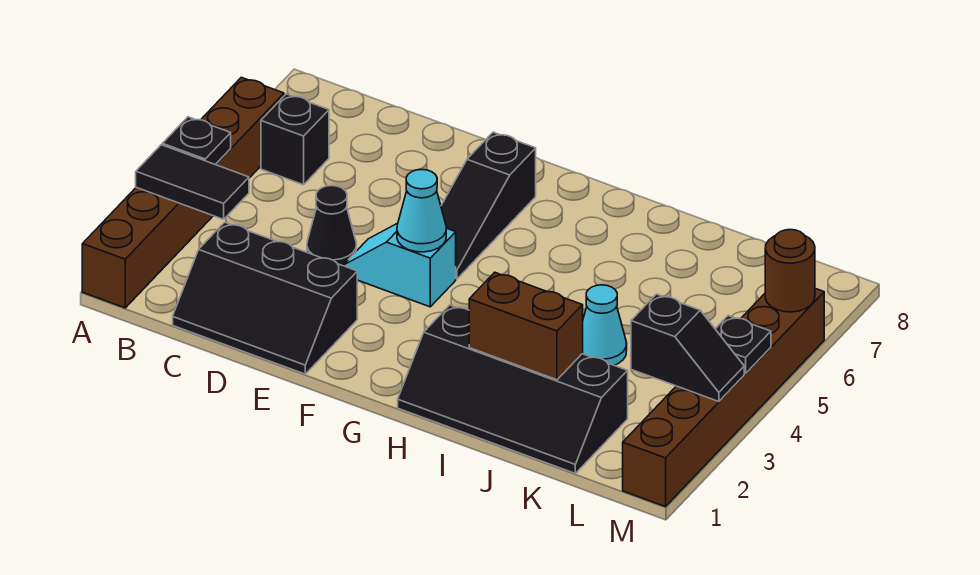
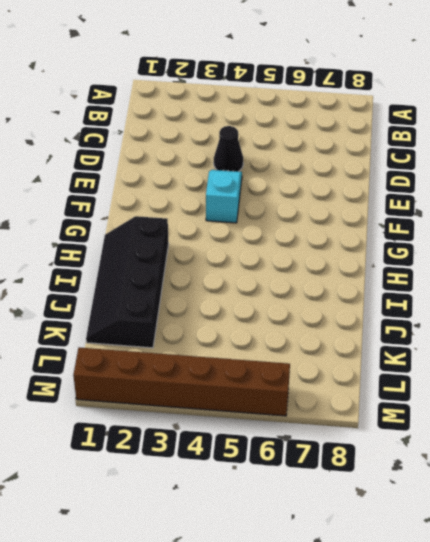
none -> brown brick A1:A6 level 1
none -> black brick B6 level 1
none -> black slope C1:E2 level 1 top 2

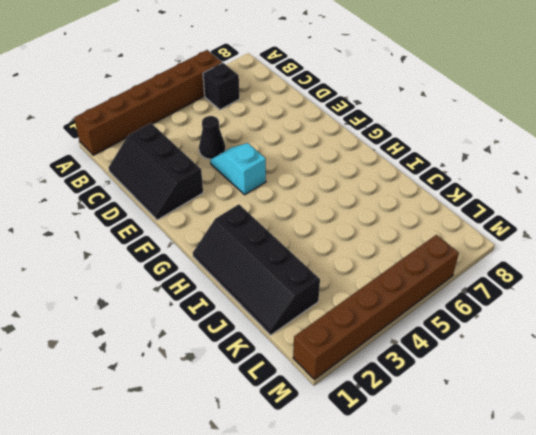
none -> black slope F5:F7 level 1 top 7
none -> cyan cone J4 level 1
none -> black tile A3:B3 level 2

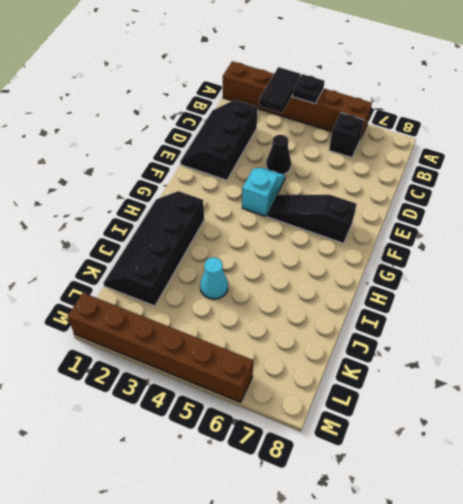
none -> cyan cone F4 level 2
none -> brown brick I2:J2 level 2
none -> black slope L3:M3 level 2 top L

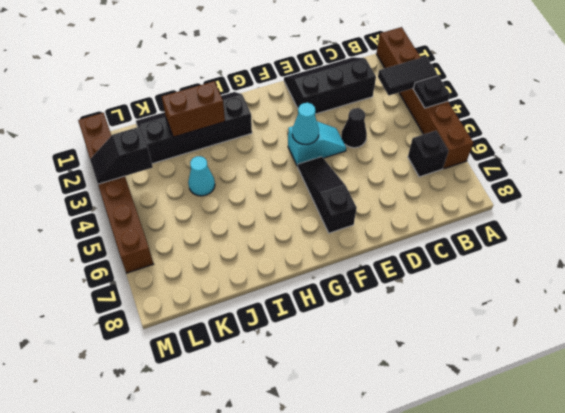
none -> black plate M4 level 2
none -> brown round brick M6 level 2

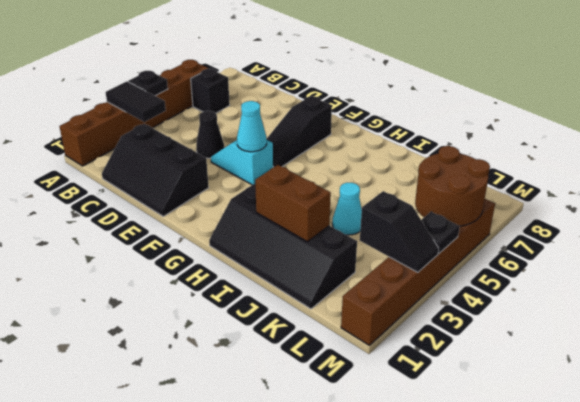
brown round brick L5:M6 level 2 -> brown round brick M6 level 2

